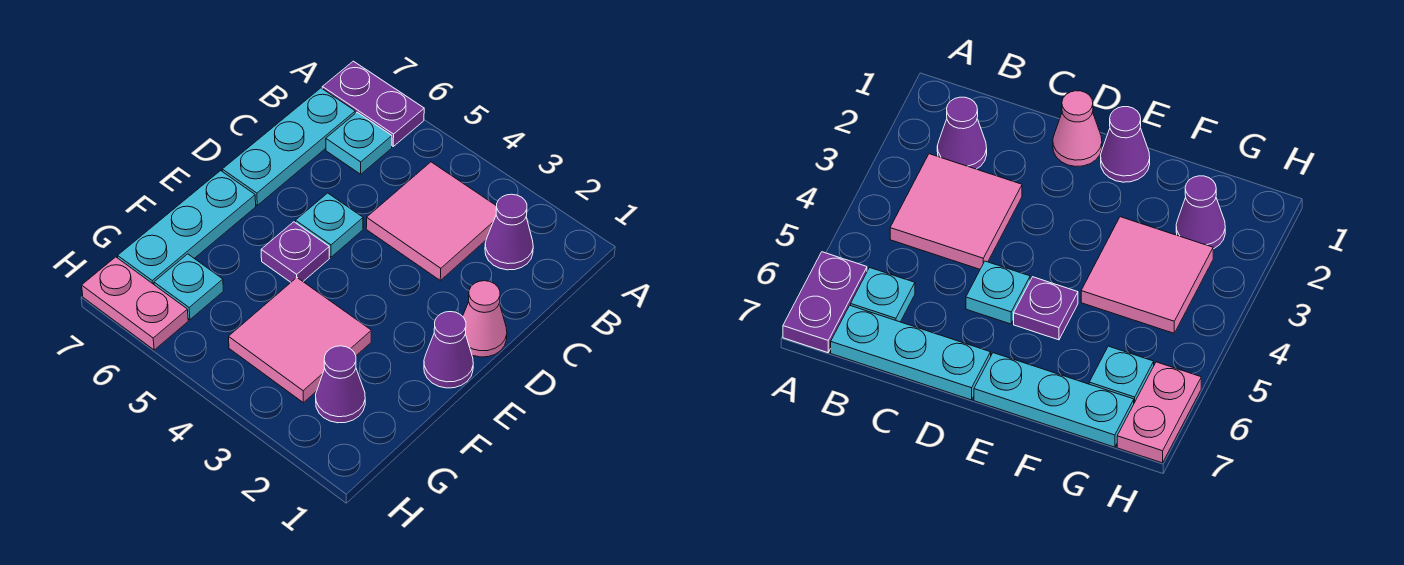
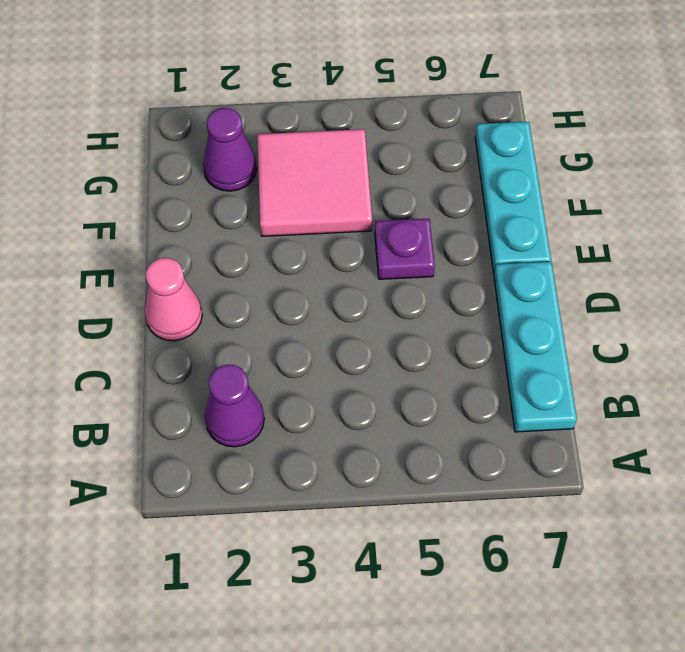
none -> purple plate A6:A7 level 1
none -> pink tile B3:C4 level 1
none -> cyan plate B6 level 1

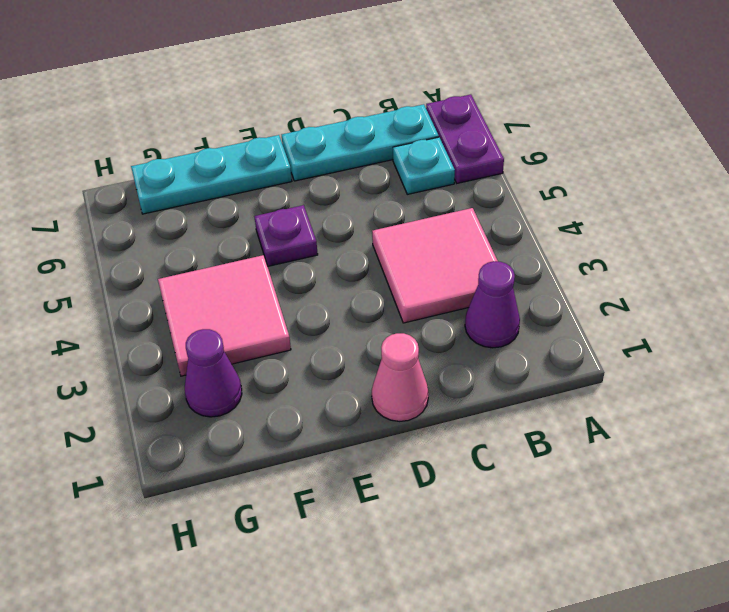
none -> cyan plate D5 level 1
none -> purple cone E1 level 1
none -> cyan plate G6 level 1

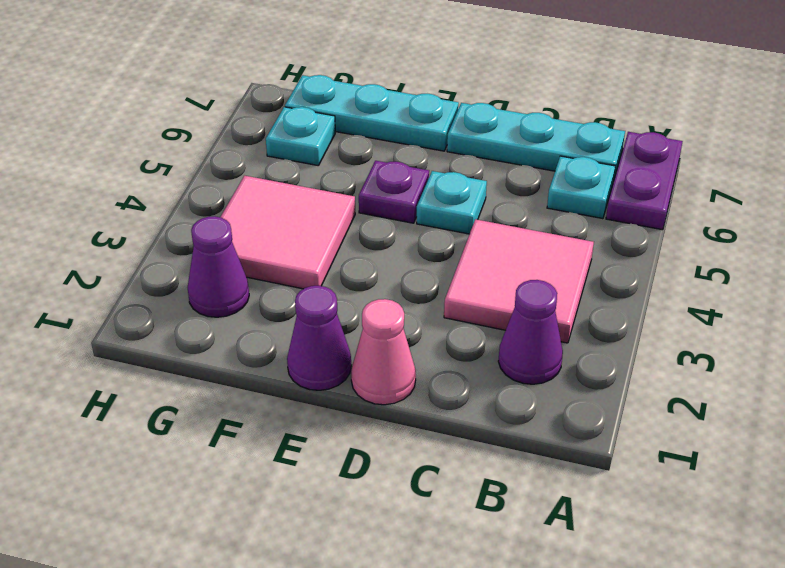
none -> pink plate H6:H7 level 1

